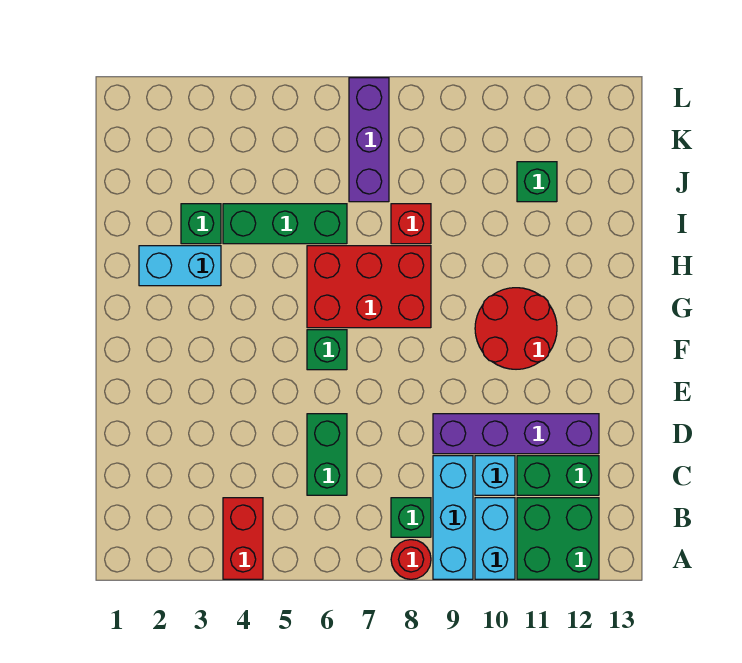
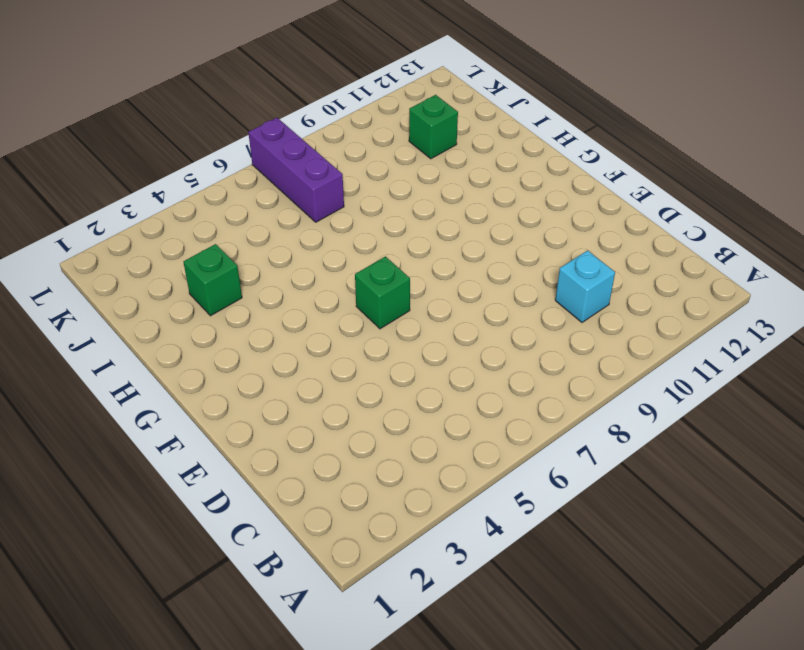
none -> red brick A4:B4 level 1
none -> red round brick A8 level 1
none -> cyan brick A9:C9 level 1

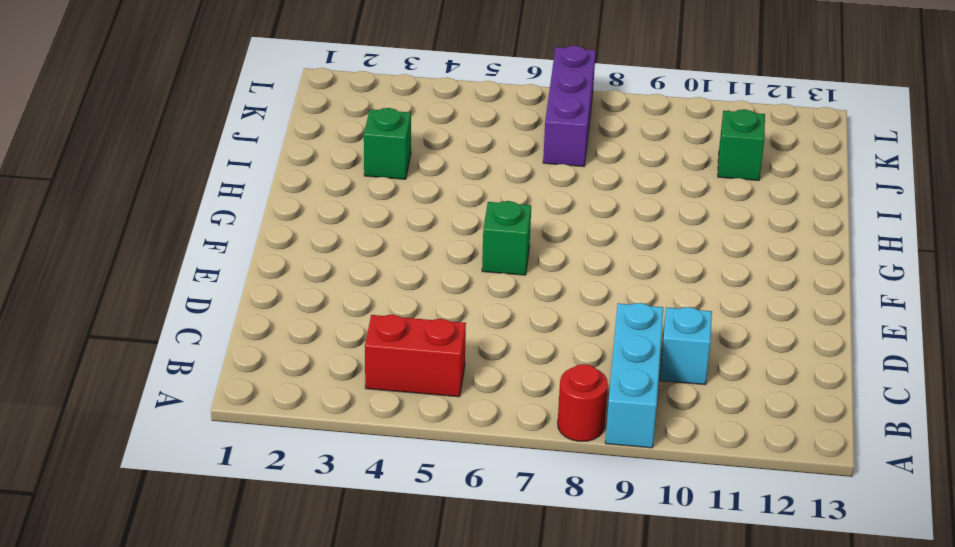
red brick B4:B5 level 1 -> red brick A4:B4 level 1
none -> cyan brick A10:B10 level 1
none -> green brick A11:B12 level 1
none -> green brick B8 level 1

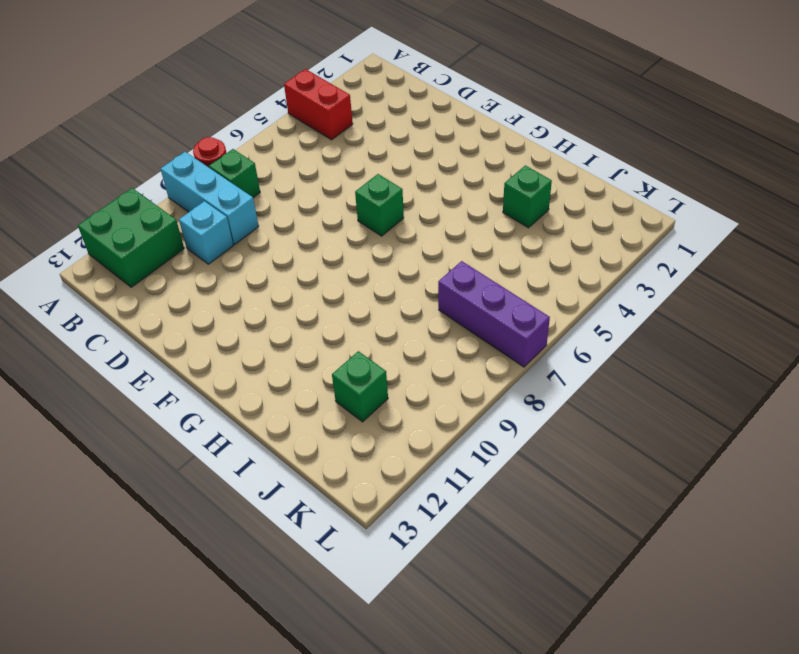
none -> cyan brick A10:B10 level 1
none -> green brick C6:D6 level 1
none -> green brick C11:C12 level 1

